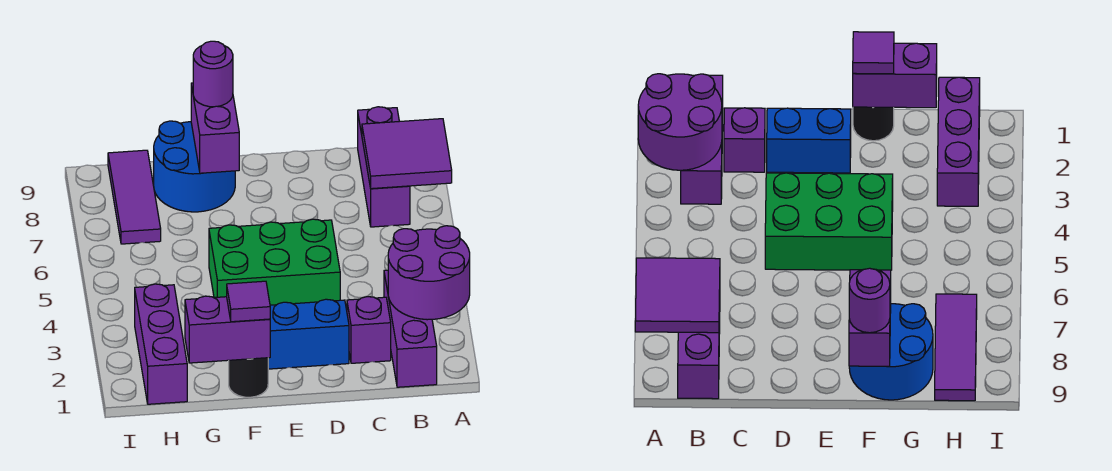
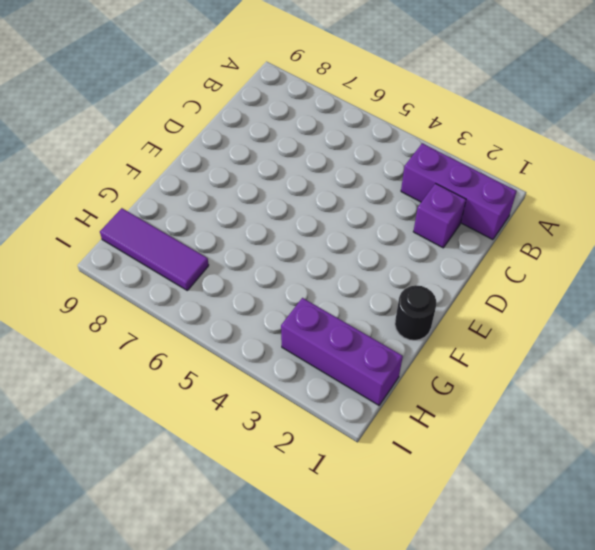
none -> purple brick B7:B9 level 1
none -> blue brick D2:E2 level 1
none -> green brick D4:F5 level 1

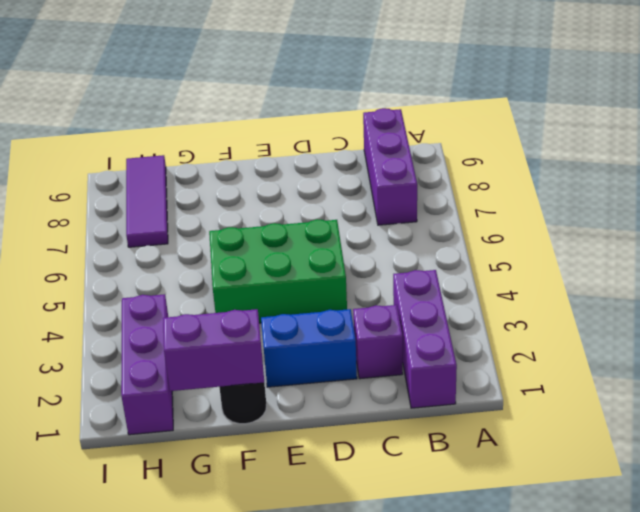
none -> blue round brick F8:G9 level 1
none -> purple round brick A2:B3 level 2
none -> purple tile A7:B8 level 2

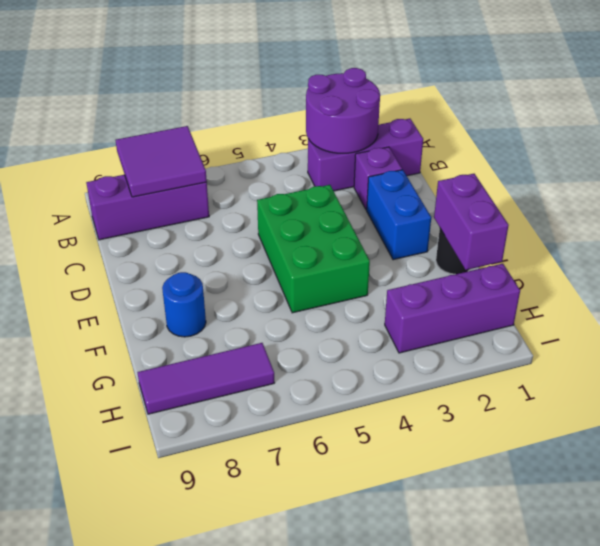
blue round brick F8 level 1 -> blue round brick F8:G9 level 1
none -> purple brick F8:F9 level 2
none -> purple tile F1 level 3
none -> purple round brick F9 level 3

